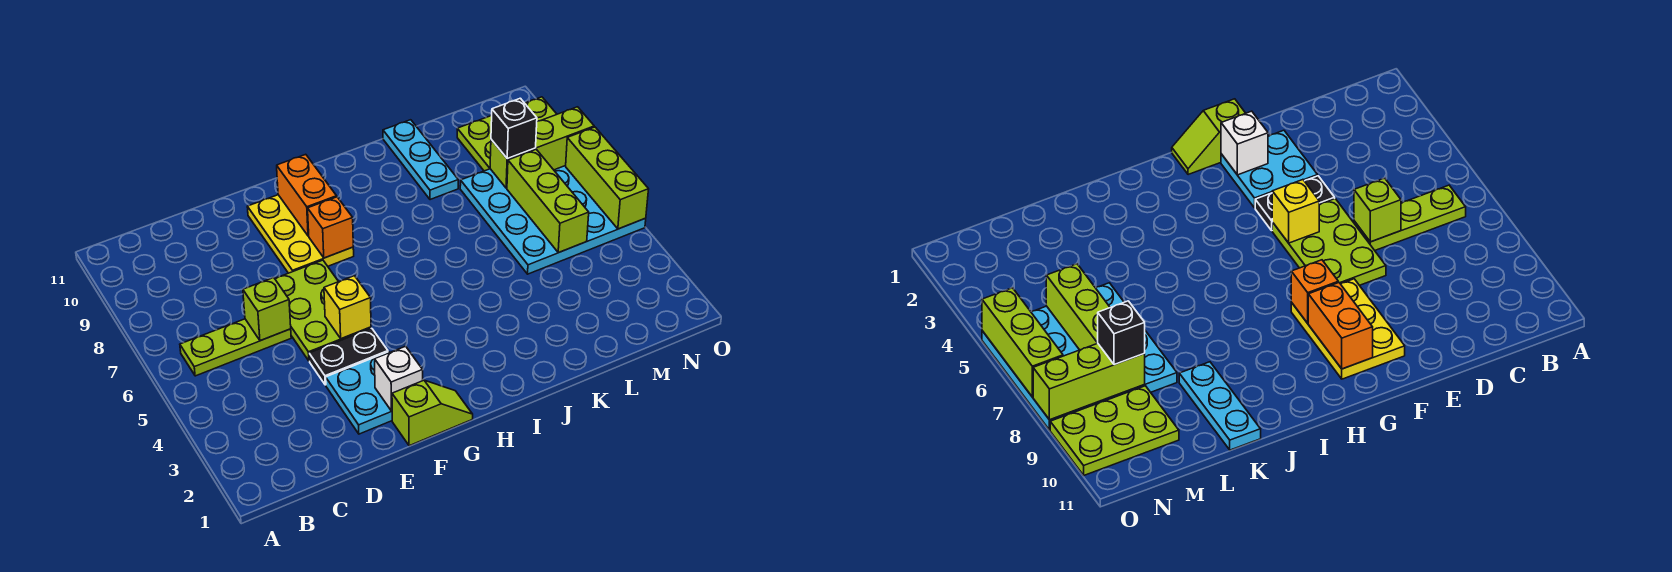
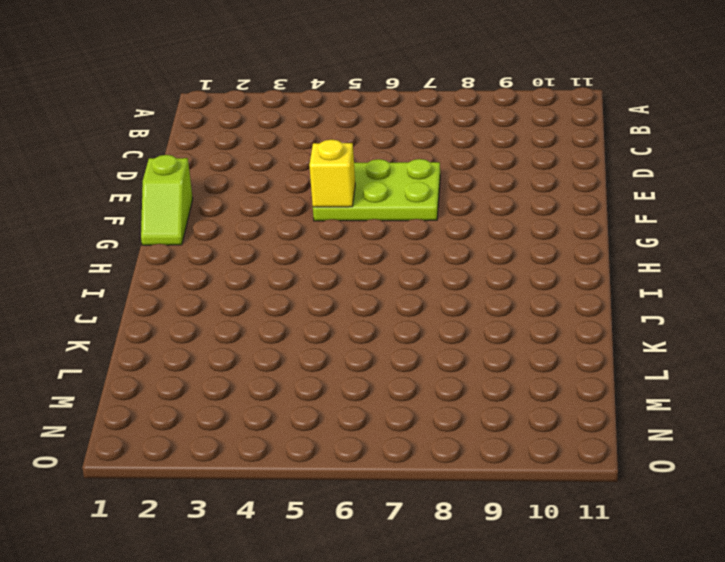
none -> lime plate B6:D6 level 1
none -> cyan plate E2:F3 level 1
none -> black plate E4:F4 level 1

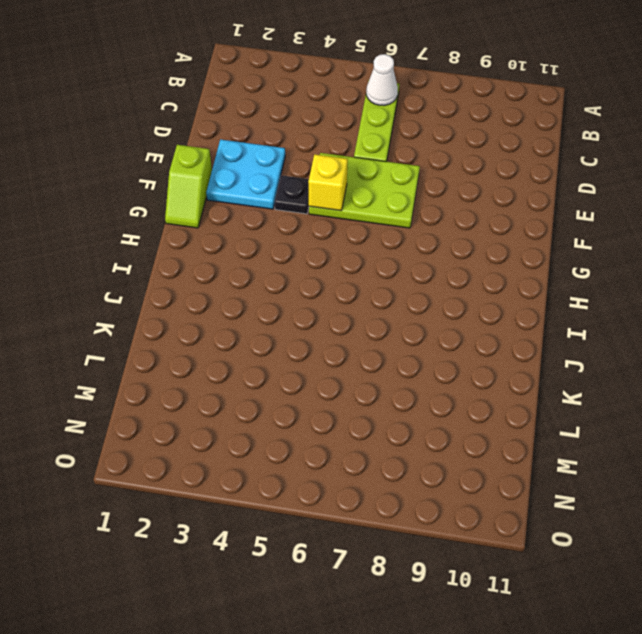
white cone B6 level 2 -> none
black plate F4 level 1 -> black plate E4:F4 level 1
none -> yellow plate F8:G10 level 1
none -> cyan plate K9:K11 level 1
none -> cyan plate L5:O8 level 1

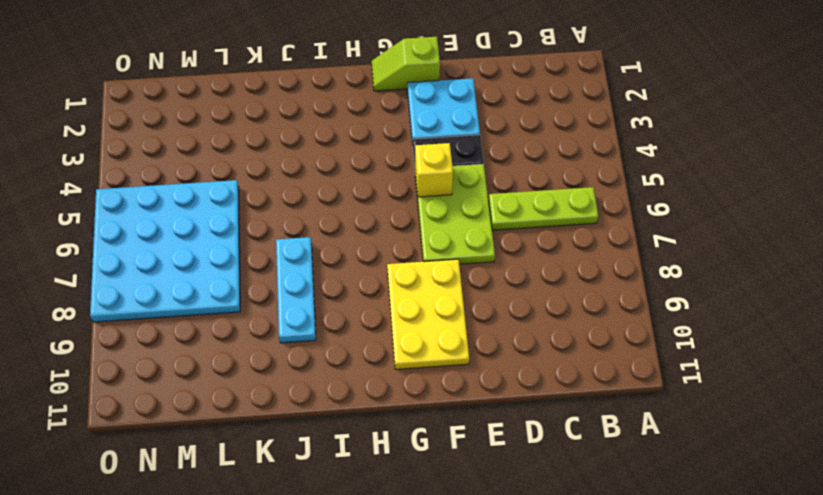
cyan plate J7:J9 level 1 -> cyan plate K9:K11 level 1
none -> lime plate M9:O10 level 1
none -> lime brick D6 level 2
none -> white brick F2 level 2

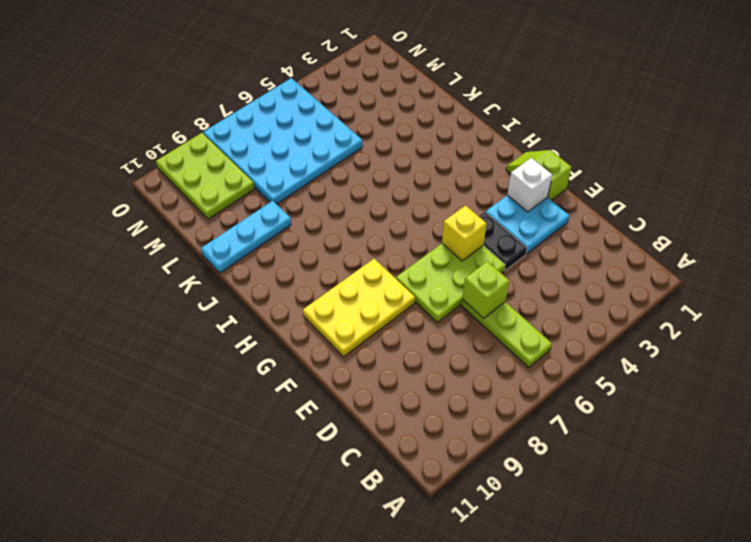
none -> orange brick G8 level 2
none -> orange brick G9:G10 level 2
none -> lime brick M5:M7 level 2

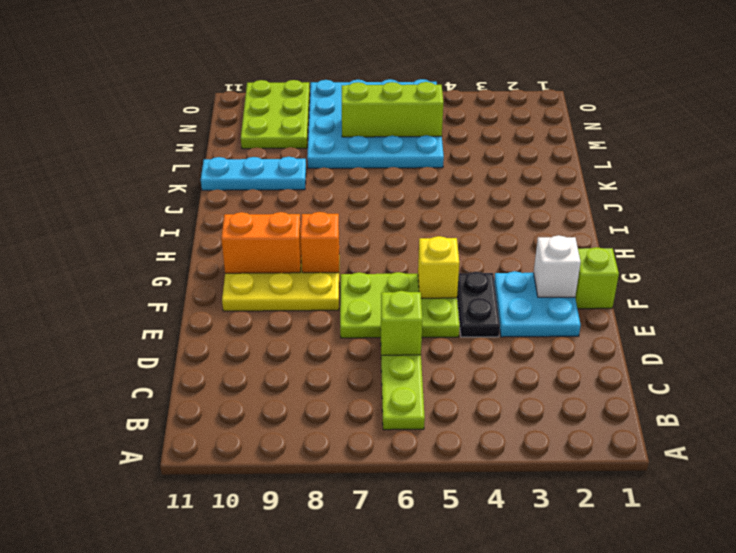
none -> lime brick M8:O8 level 2
none -> lime brick O5:O7 level 2
none -> black brick M8 level 3

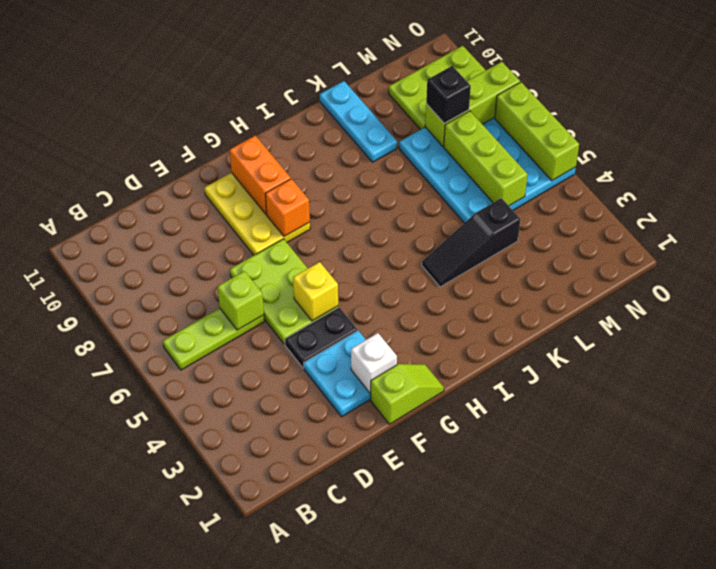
black slope J4:L4 level 1 top L -> none

